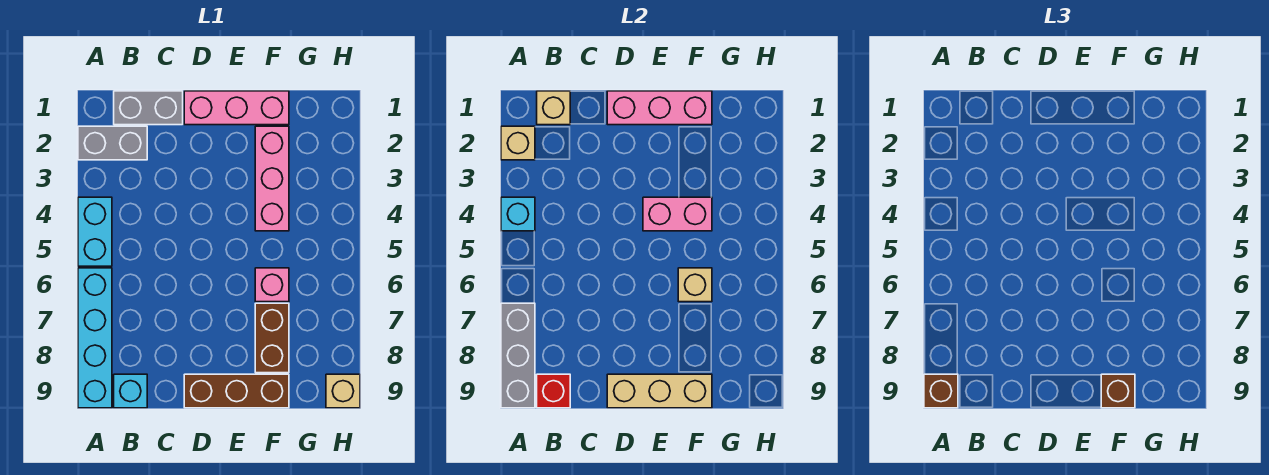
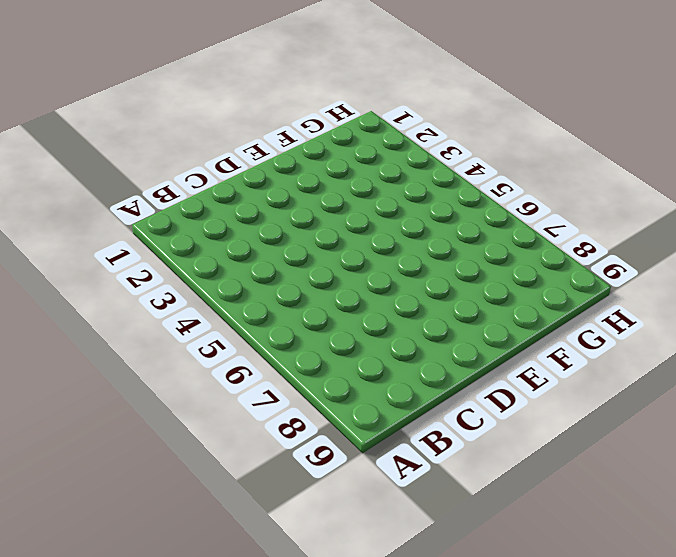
none -> grey brick A2:B2 level 1
none -> cyan brick A4:A5 level 1
none -> cyan brick A6:A9 level 1

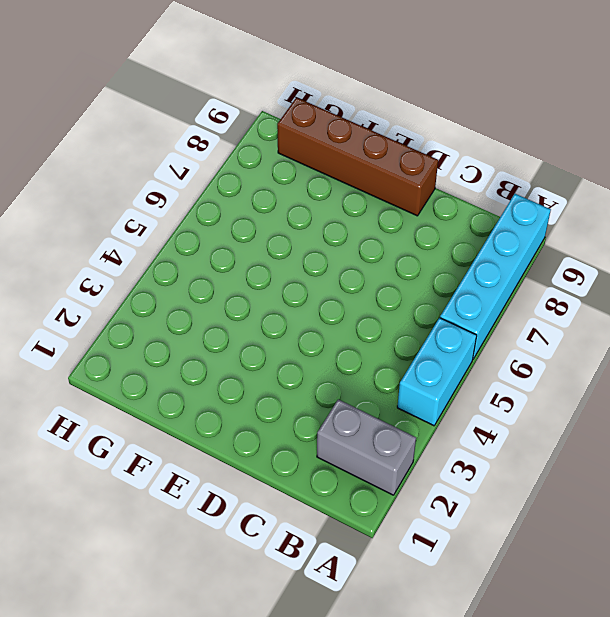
brown brick D9:G9 level 1 -> brown brick D9:F9 level 1
none -> grey brick B1:C1 level 1
none -> cyan brick B9 level 1
none -> pink brick D1:F1 level 1

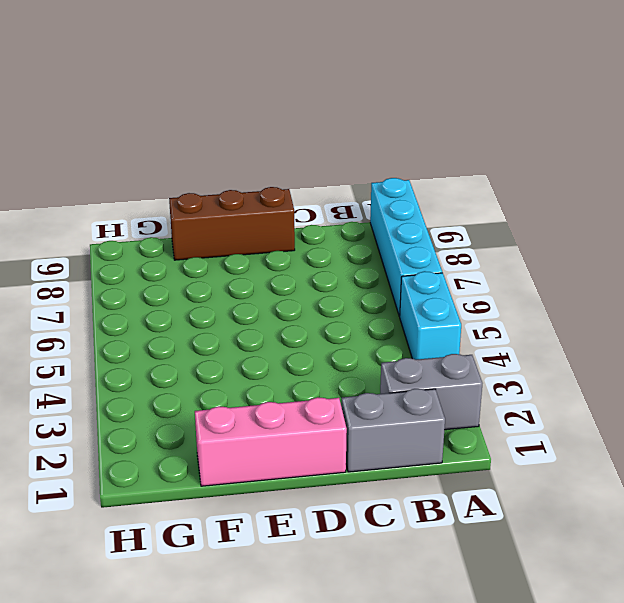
none -> cyan brick B9 level 1
none -> pink brick F2:F4 level 1
none -> pink brick F6 level 1

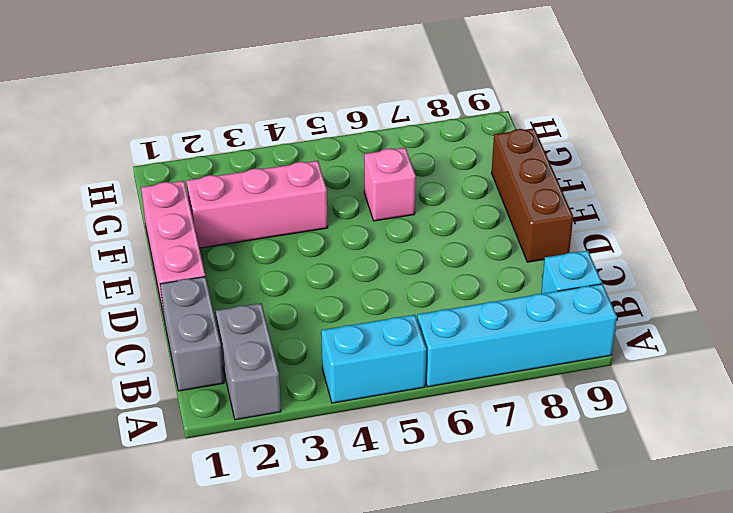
none -> brown brick F7:F8 level 1
none -> tan brick H9 level 1
none -> tan brick A2 level 2

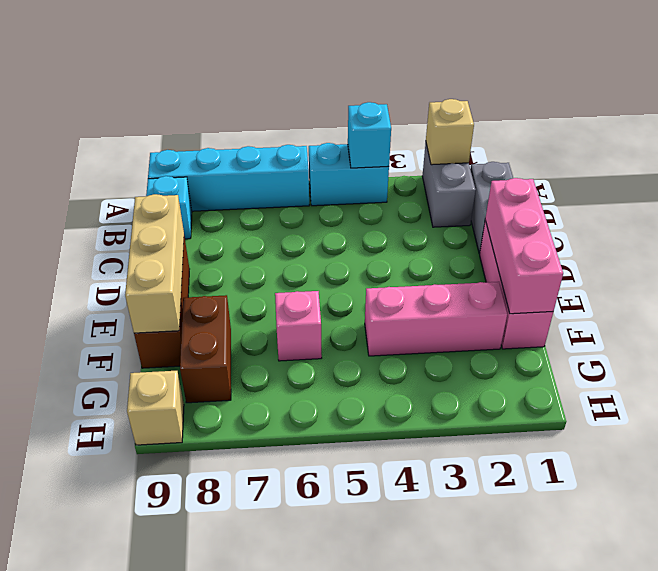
brown brick F8:G8 level 1 -> brown brick F7:F8 level 1
none -> grey brick A7:A9 level 2
none -> tan brick B1 level 2
none -> red brick B9 level 2

